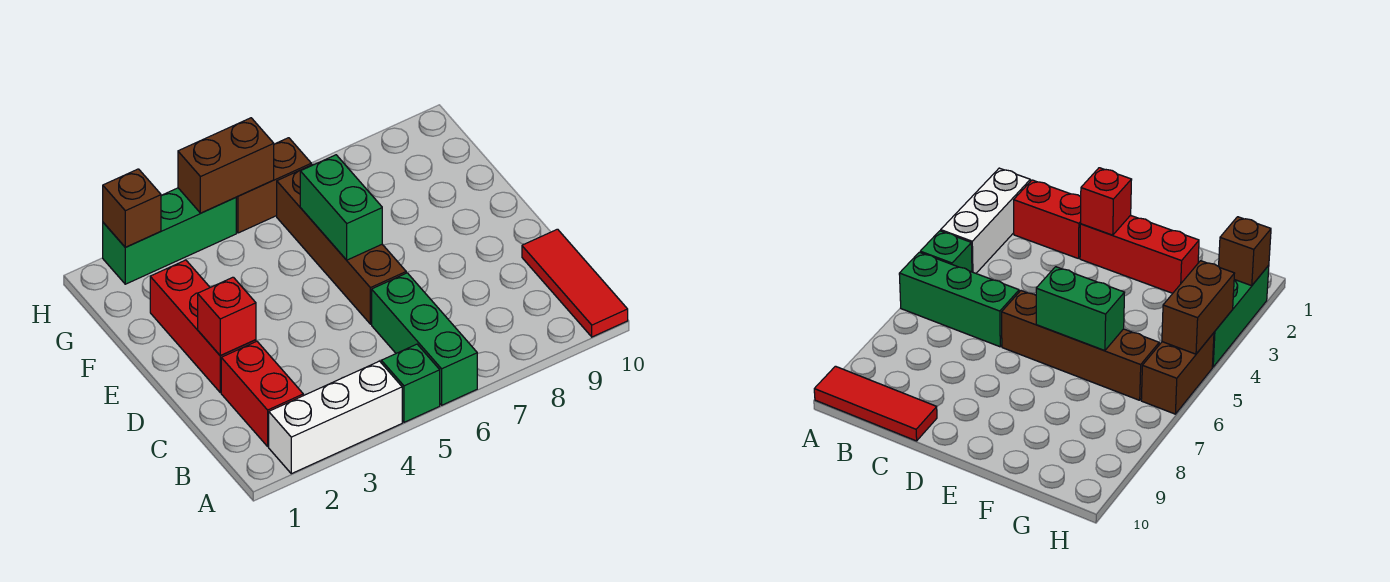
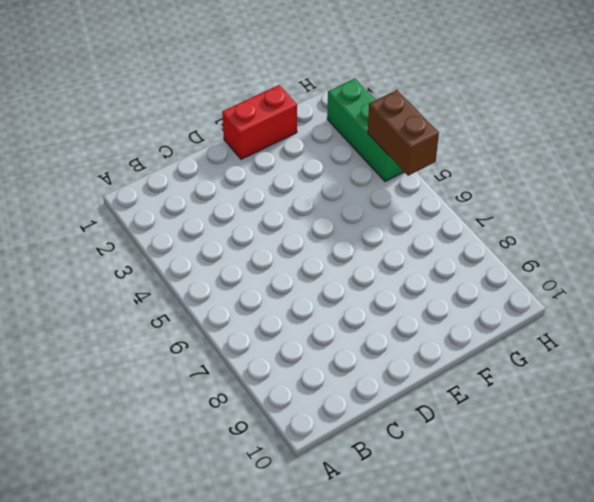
red brick E1:F1 level 1 -> red brick B2:C2 level 1
none -> white brick A2:A4 level 1
none -> green brick A5 level 1
none -> green brick A6:C6 level 1

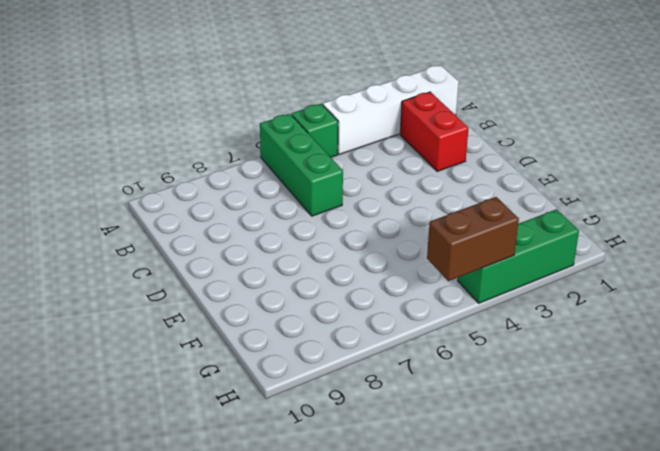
white brick A1:A4 level 1 -> white brick A2:A4 level 1
none -> red tile A10:C10 level 1
none -> red brick D2:F2 level 1
none -> brown brick D6:G6 level 1

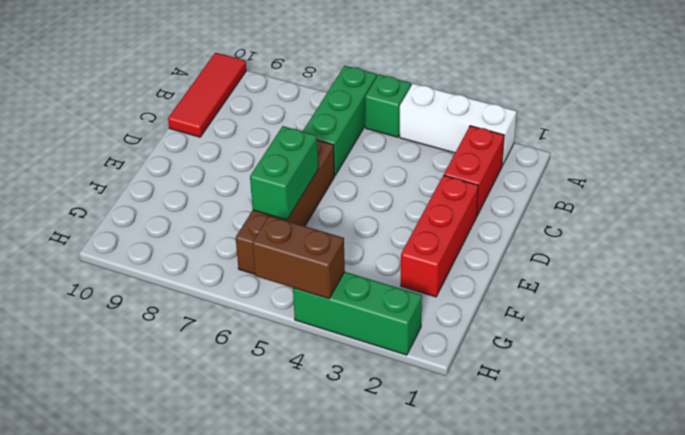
none -> brown brick H5:H6 level 1
none -> red brick D2 level 2
none -> brown brick H2 level 2

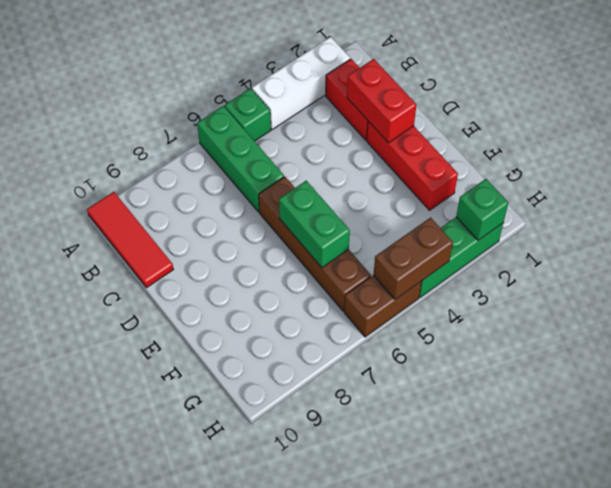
red brick C2:D2 level 2 -> red brick D2 level 2
green brick H2 level 2 -> brown brick H2 level 2

